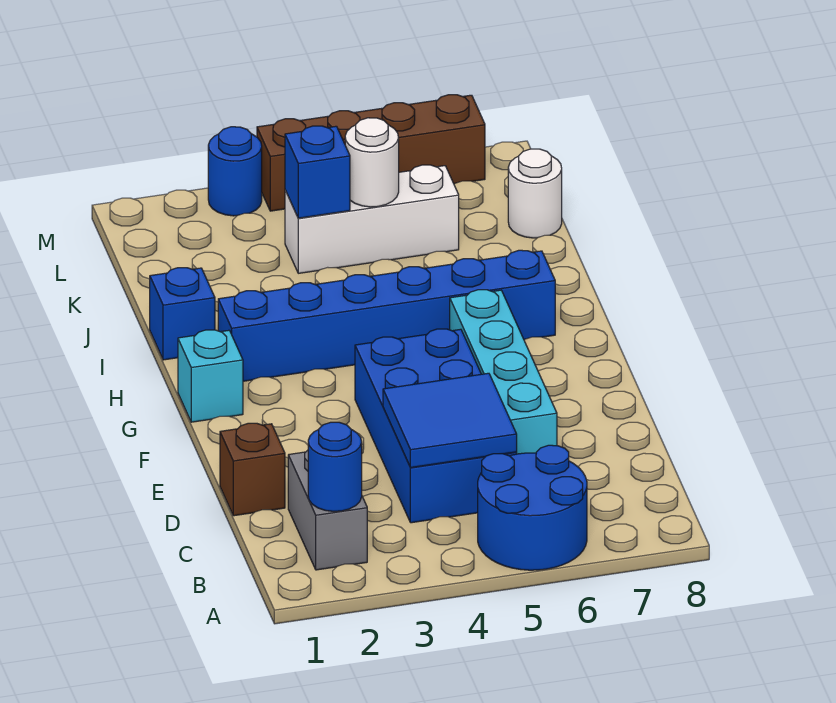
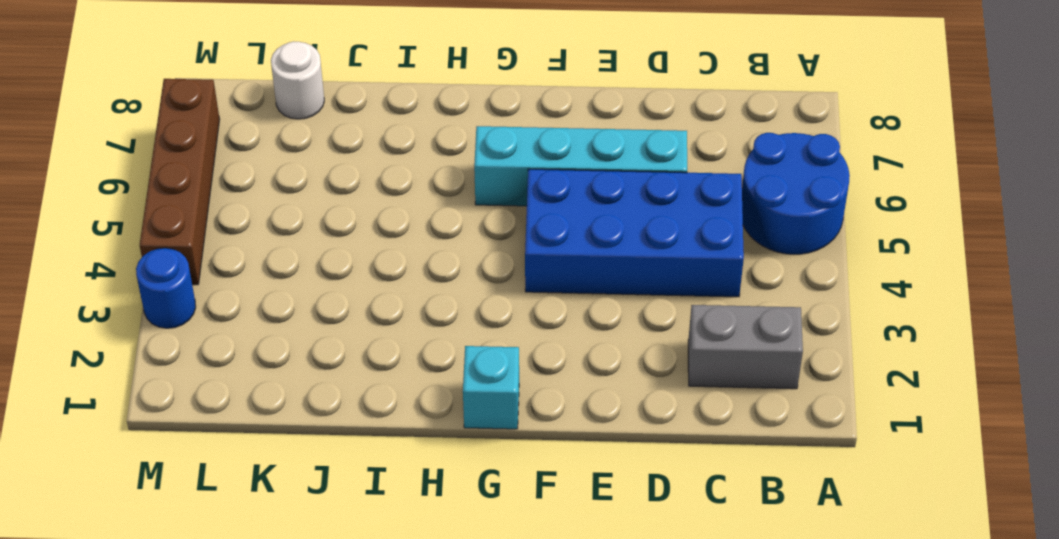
none -> brown brick D1 level 1
none -> blue brick H2:H7 level 1
none -> blue brick I1 level 1

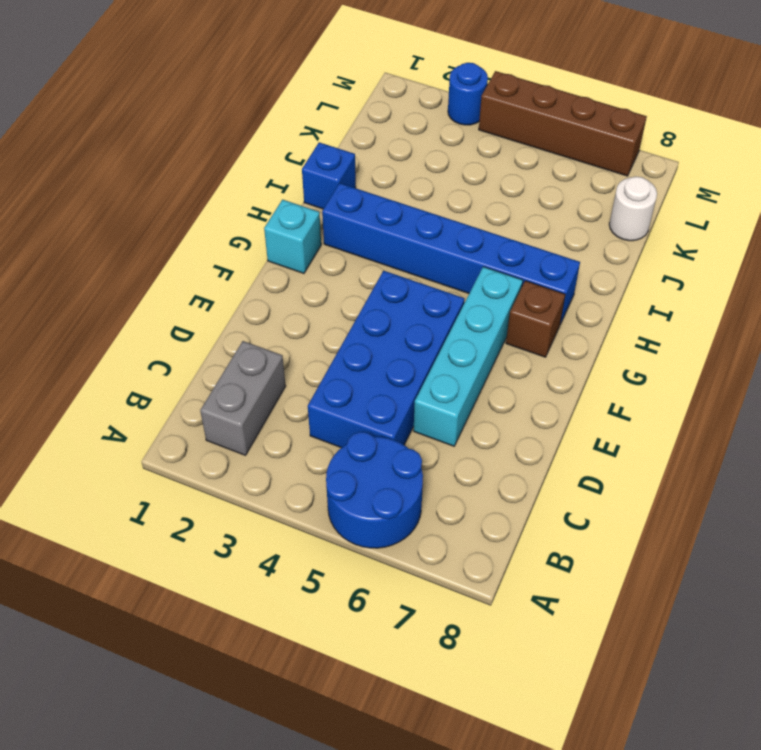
brown brick G7 level 1 -> brown brick D1 level 1
none -> white brick K4:K6 level 1
none -> blue round brick B2 level 2
none -> blue tile C4:D5 level 2

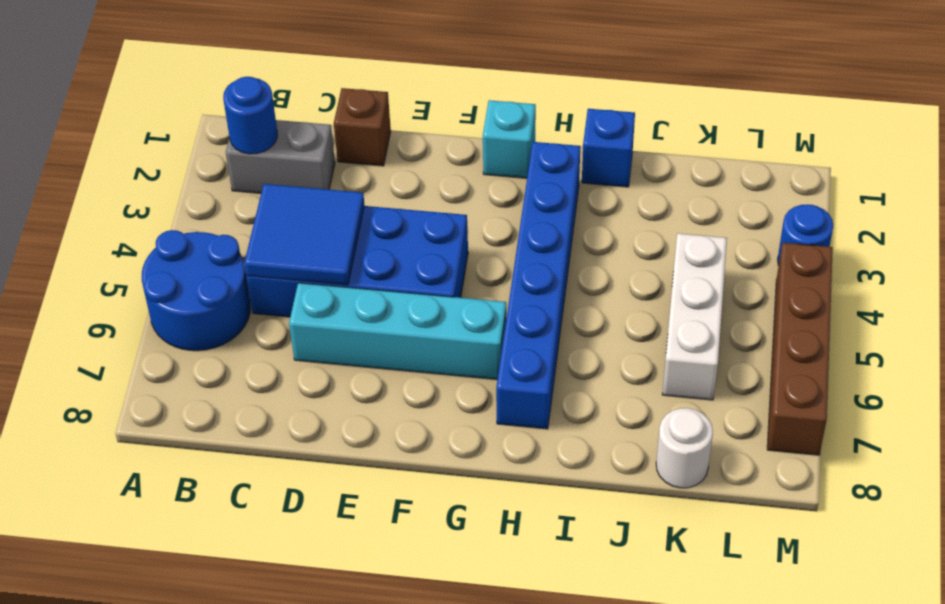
none -> blue brick K4 level 2
none -> white round brick K5 level 2

